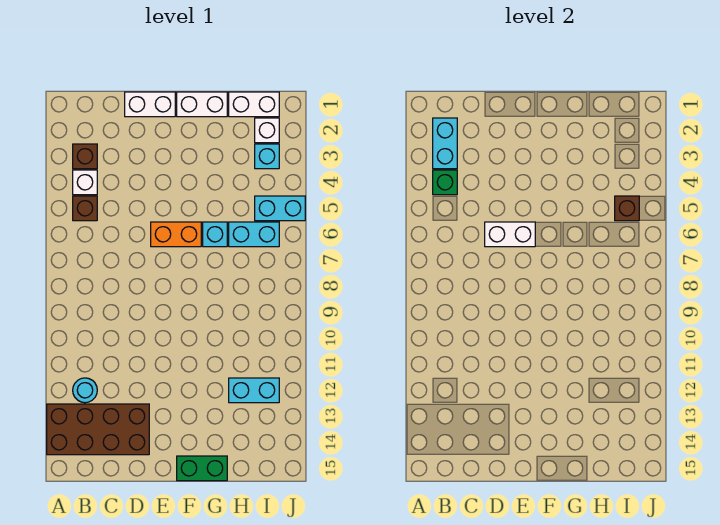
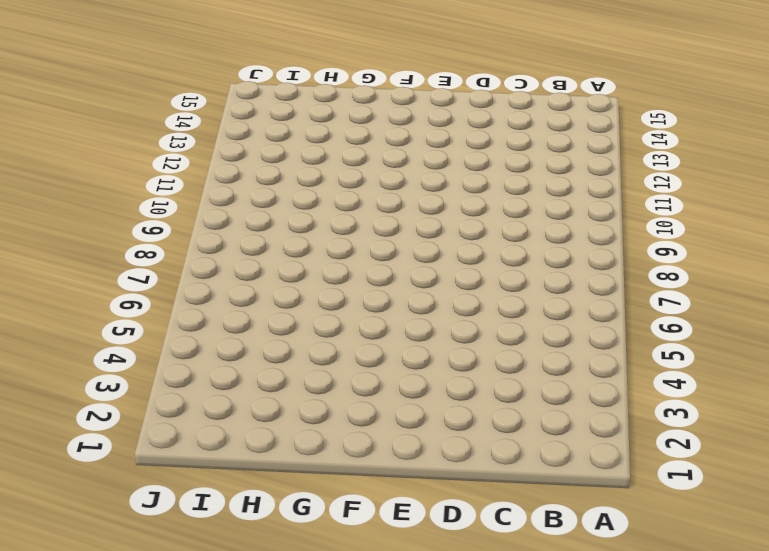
none -> brown brick A13:D14 level 1
none -> brown brick B3 level 1
none -> white brick B4 level 1

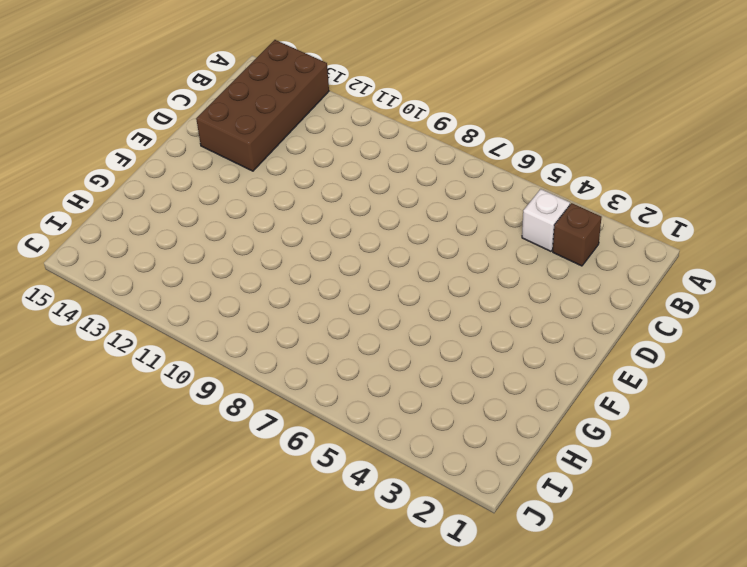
none -> brown brick B5 level 1
none -> cyan round brick B12 level 1
none -> white brick D1:E1 level 1

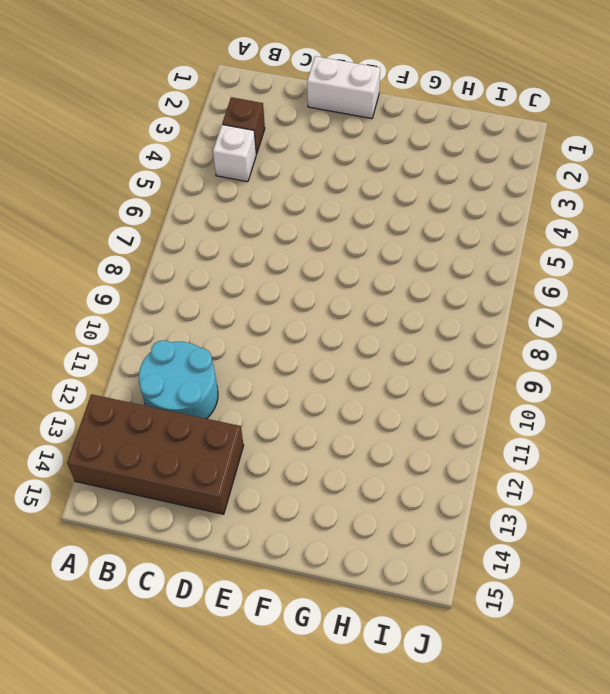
cyan round brick B11:C12 level 1 -> cyan round brick B12 level 1
none -> brown brick B5 level 1
none -> orange brick E6:F6 level 1
none -> white brick F1:G1 level 1

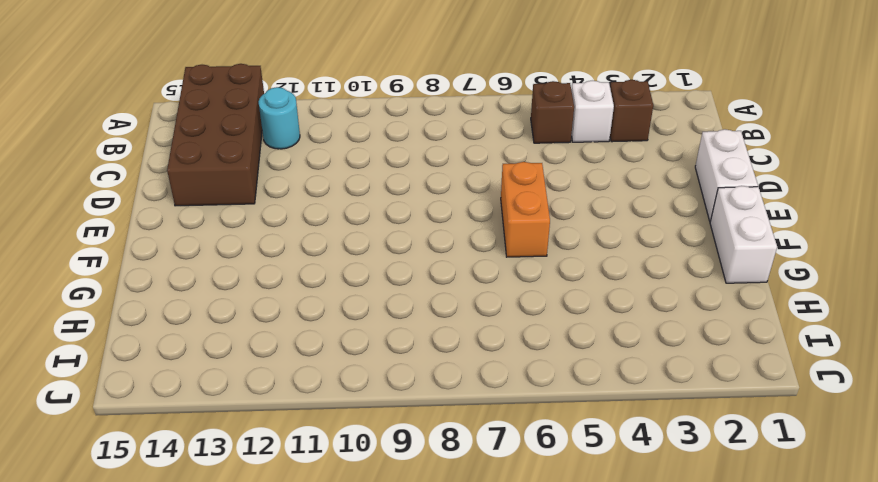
none -> green brick F15:G15 level 1
none -> cyan brick G6 level 1
none -> white brick H1:I1 level 1

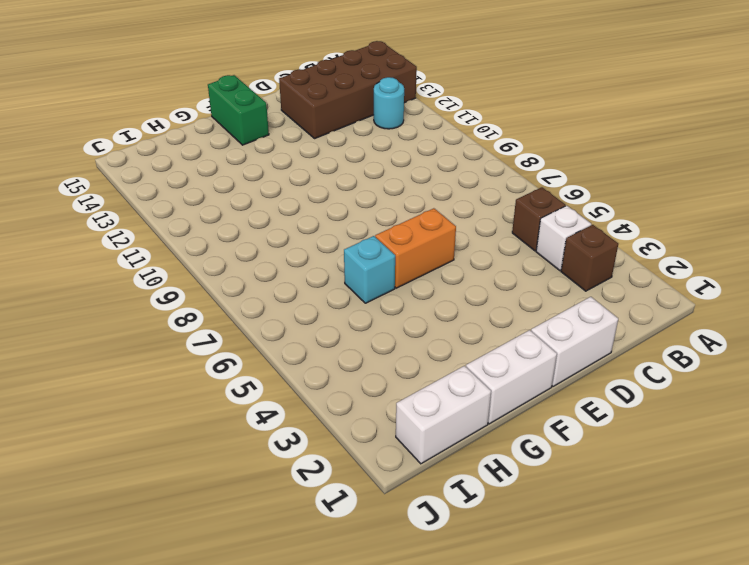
green brick F14:F15 level 1 -> green brick F15:G15 level 1
none -> cyan brick H6:I6 level 1
none -> cyan brick H12:I12 level 1
none -> white brick I2 level 1

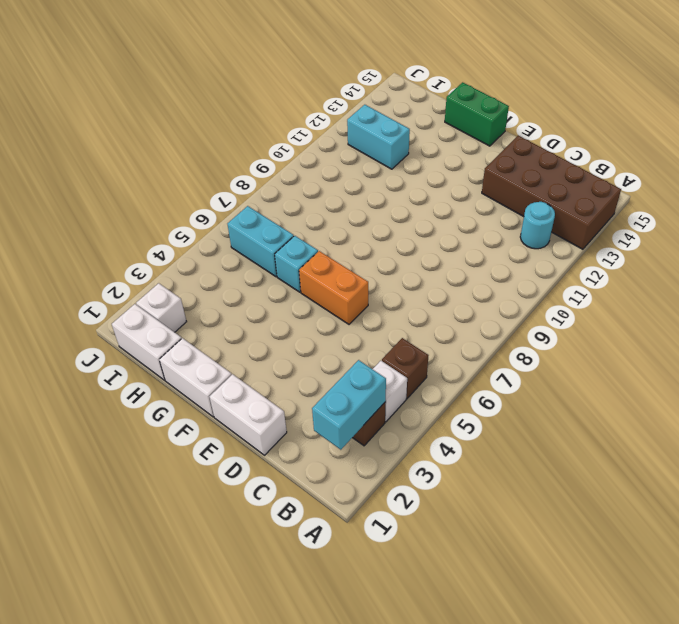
none -> cyan brick I3 level 1
none -> cyan brick I5:J5 level 1
none -> green brick B4 level 2

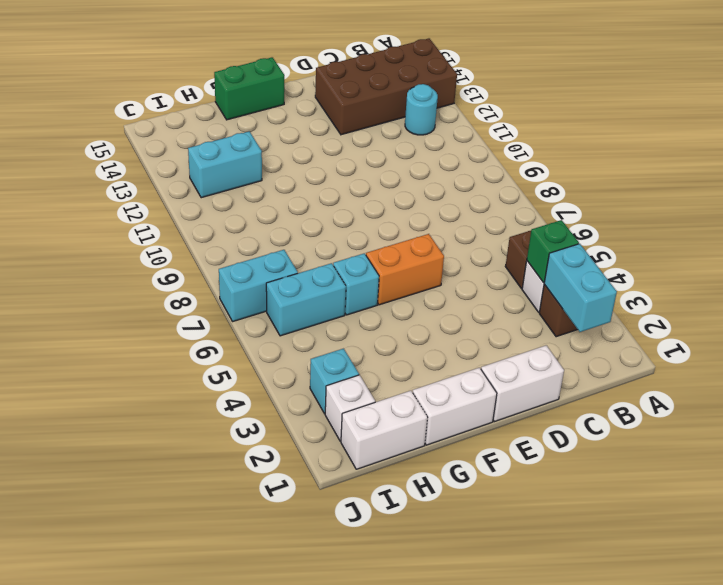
cyan brick I7:J7 level 1 -> cyan brick I5:J5 level 1
none -> white brick D6:E6 level 2
none -> brown brick I5 level 2

